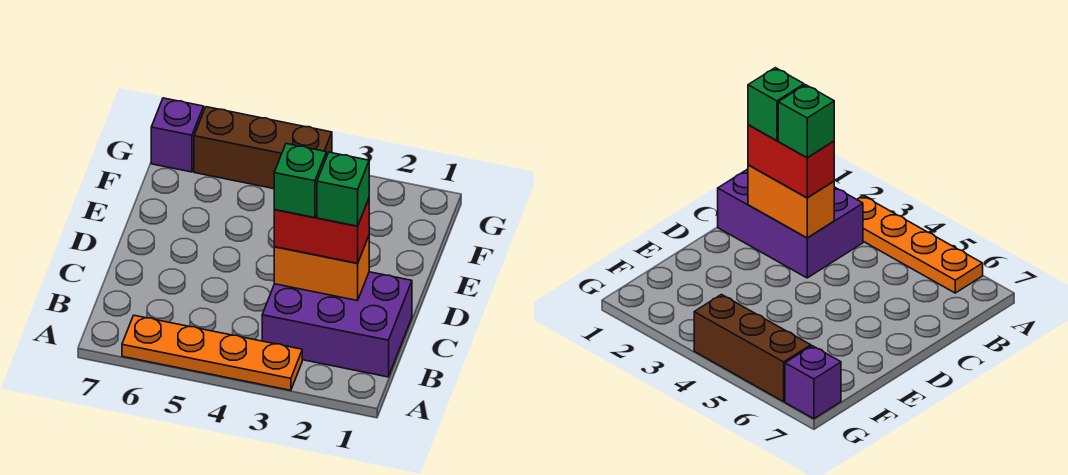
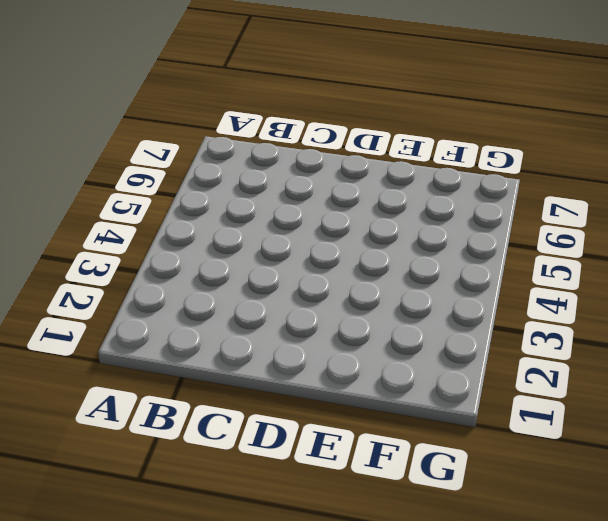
none -> orange plate A3:A6 level 1
none -> purple brick B1:C3 level 1

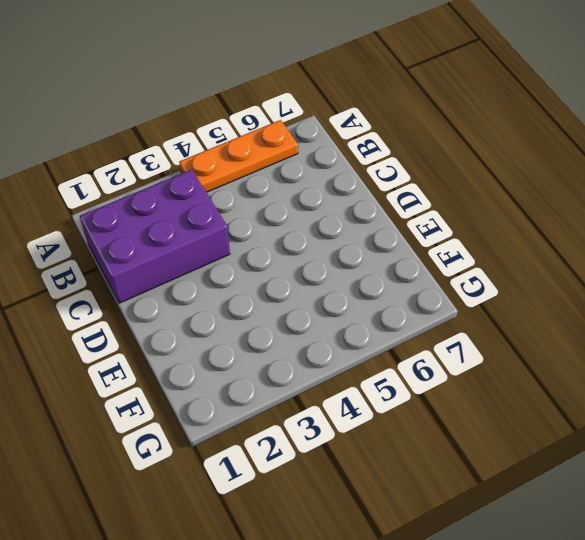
orange plate A4:A6 level 1 -> orange plate A3:A6 level 1
none -> brown brick G4:G6 level 1
none -> purple brick G7 level 1

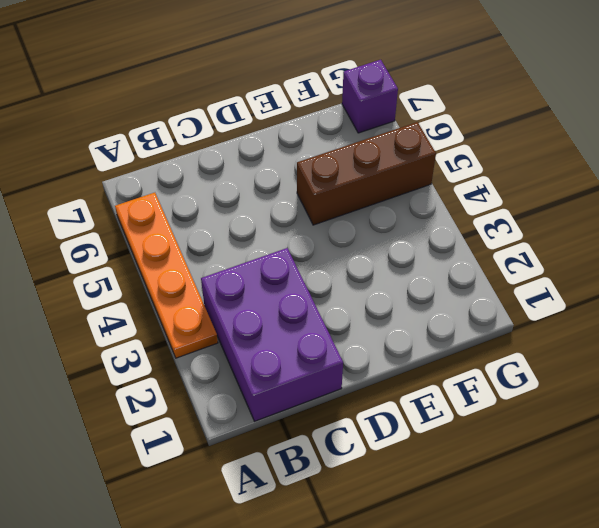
brown brick E5:G5 level 1 -> brown brick G4:G6 level 1
none -> orange brick C2:C3 level 2
none -> red brick C2:C3 level 3

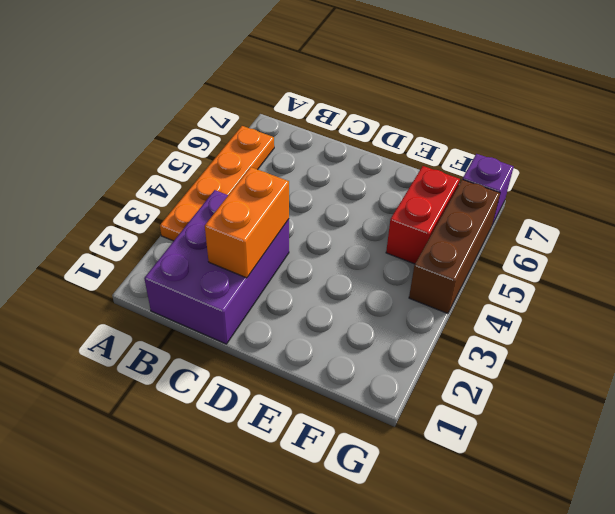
red brick F5:F6 level 1 -> red brick C2:C3 level 3
none -> green brick C2 level 4
none -> green brick C3 level 4

